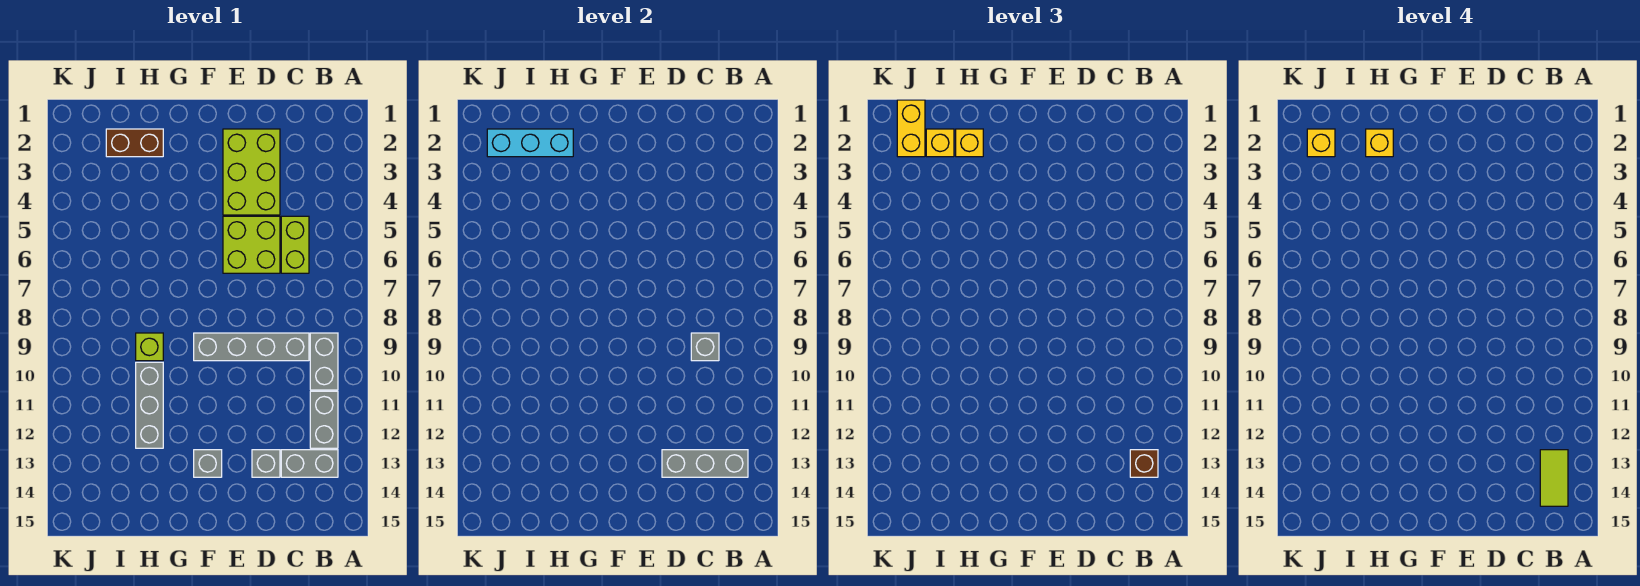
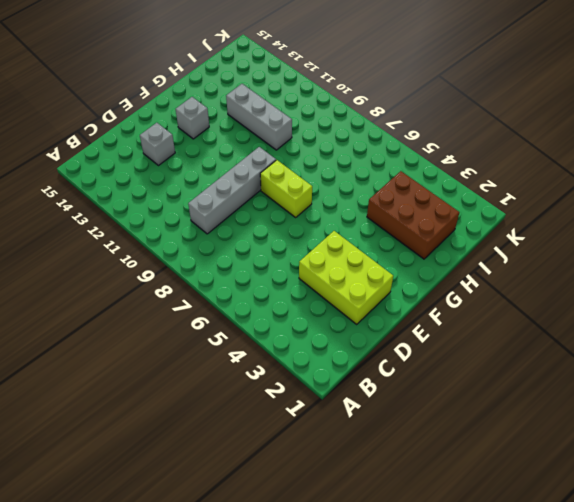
lime brick F7:F8 level 1 -> lime brick C5:C6 level 1
brown brick H2:I4 level 1 -> brown brick H2:I2 level 1
none -> grey brick B9:B10 level 1
none -> grey brick B11:B12 level 1
none -> grey brick B13:C13 level 1

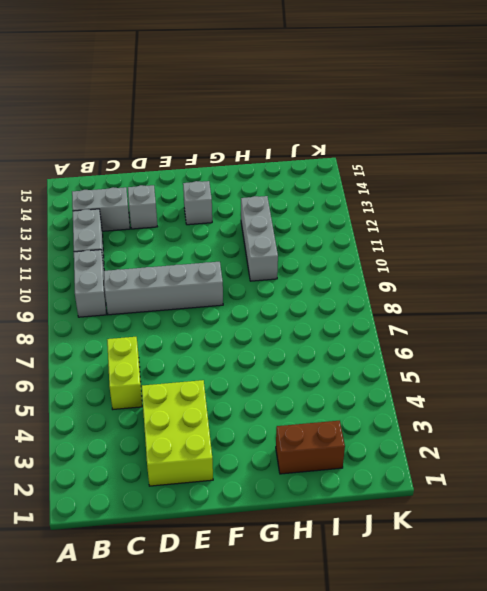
none -> lime brick D5:E6 level 1
none -> lime brick H9 level 1
none -> grey brick B13:D13 level 2

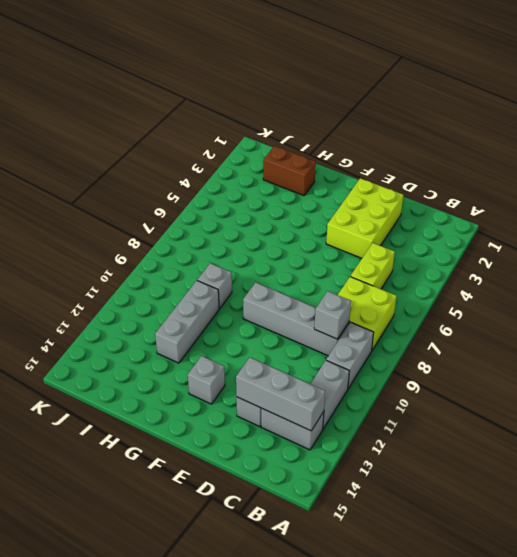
lime brick B7:C8 level 1 -> lime brick D5:E6 level 1
grey brick H9 level 1 -> lime brick H9 level 1
none -> cyan brick H2:J2 level 2
none -> brown brick B13 level 3
none -> yellow brick H2 level 3

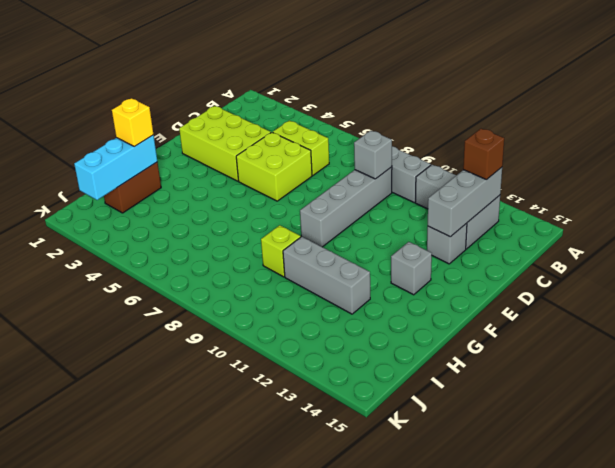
none -> yellow brick I2 level 3
none -> yellow brick J1:J2 level 3
none -> lime tile B13:B14 level 4

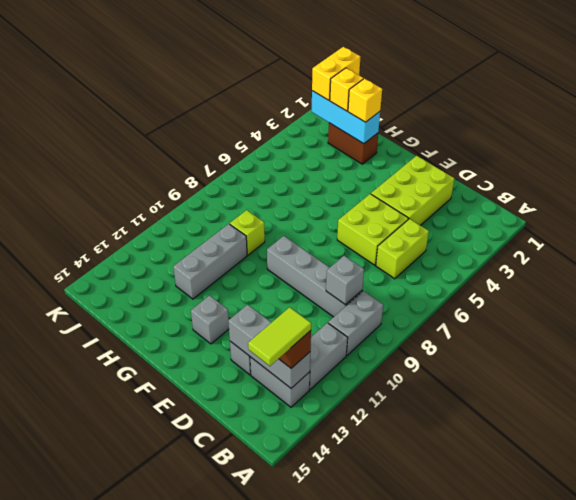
none -> yellow brick H2 level 4
none -> yellow brick J2 level 4

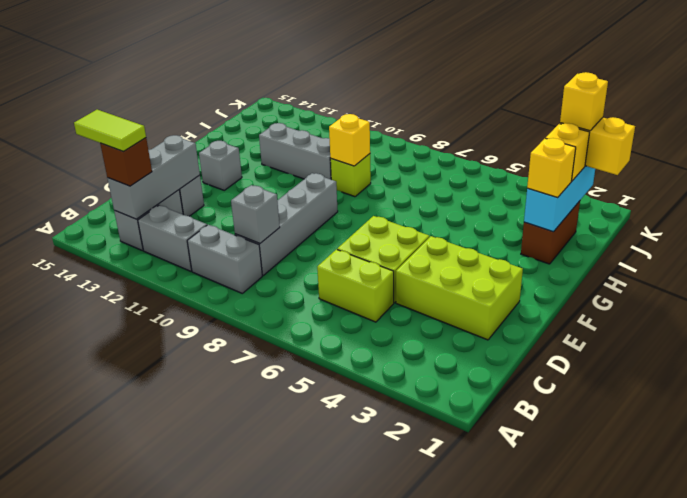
yellow brick H9 level 2 -> yellow brick H2 level 4

